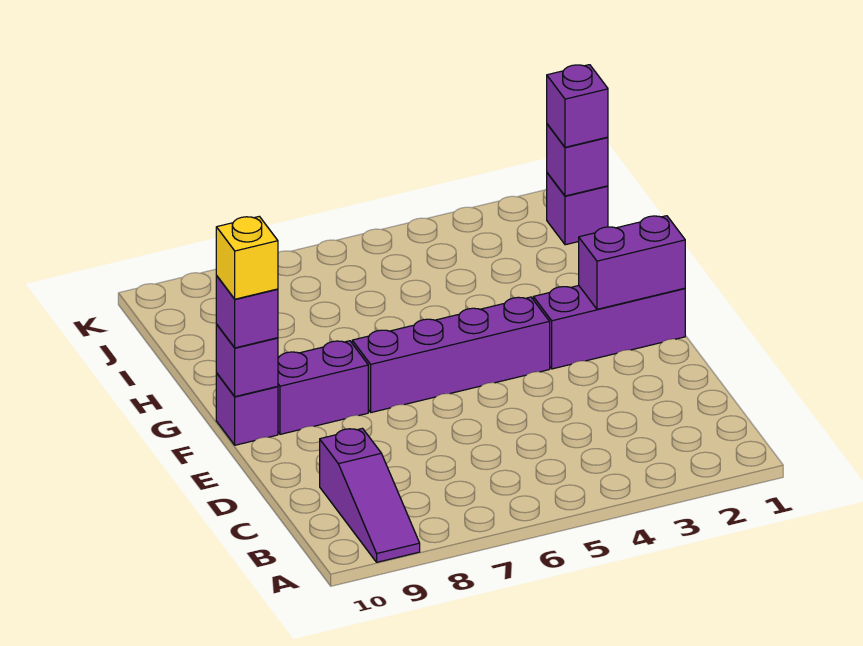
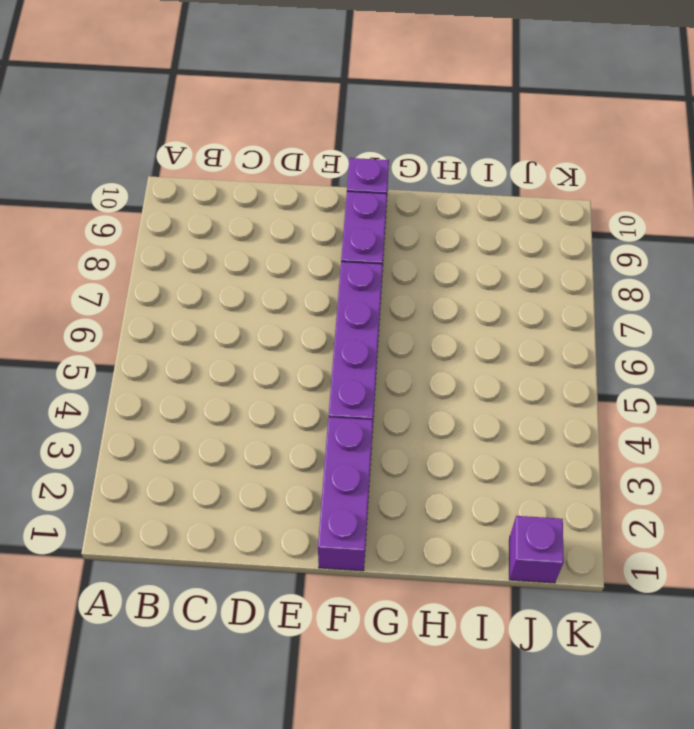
none -> purple slope A9:C9 level 1 top C
none -> purple brick F1:F2 level 2
none -> purple brick F10 level 2

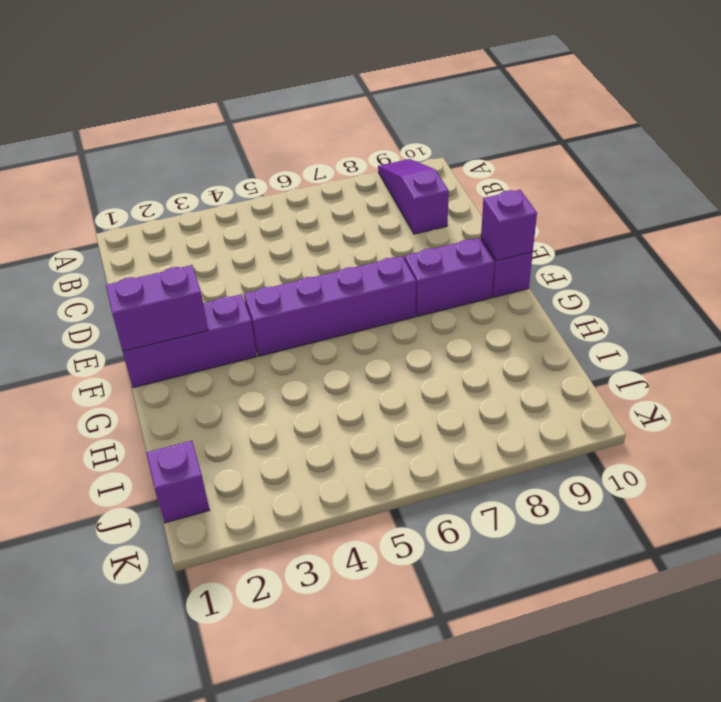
none -> purple brick J1 level 2
none -> purple brick F10 level 3
none -> purple brick J1 level 3

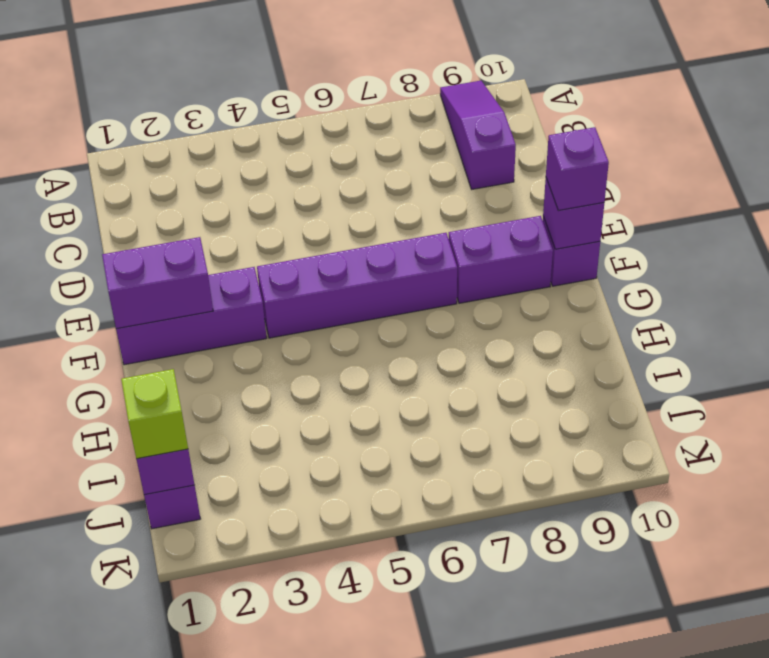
lime brick J1 level 3 -> purple brick J1 level 3
none -> yellow brick F10 level 4

